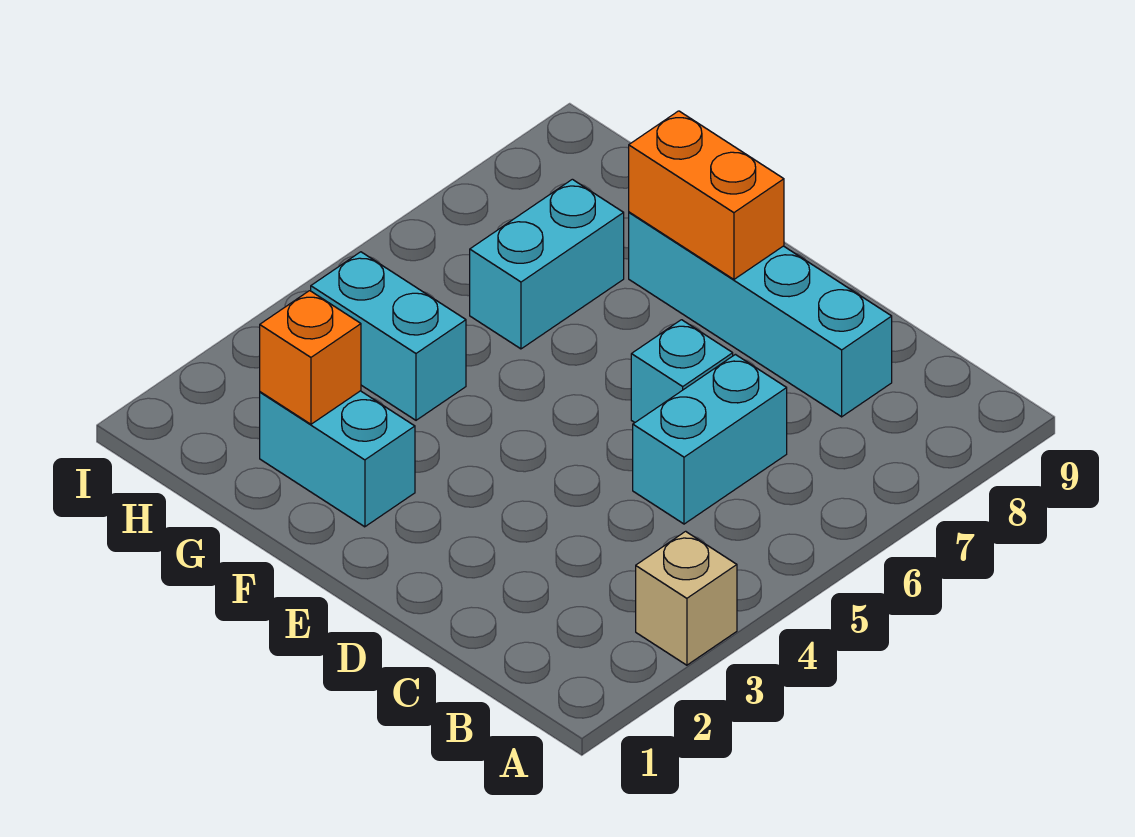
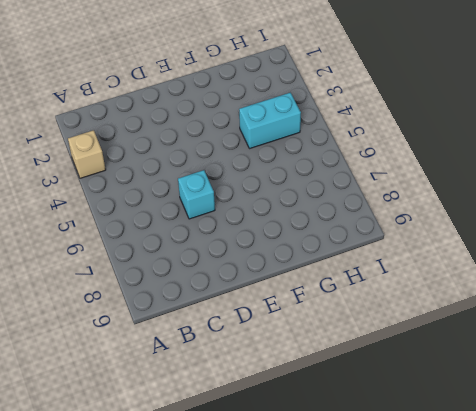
none -> cyan brick C5:C6 level 1
none -> cyan brick C8:F8 level 1

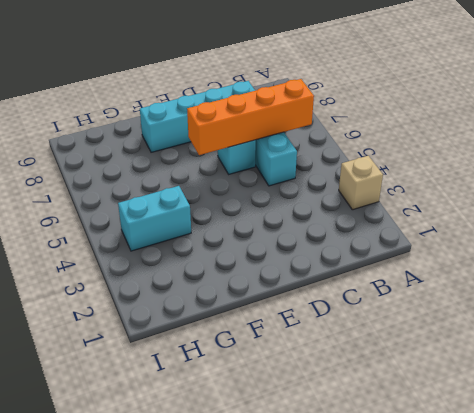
orange brick B6:E6 level 2 -> none
none -> cyan brick F2:G2 level 1
none -> cyan brick G6:G7 level 1

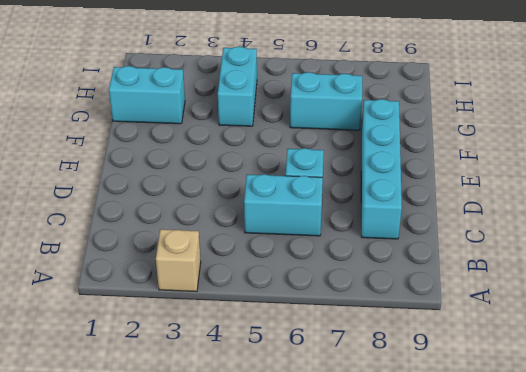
cyan brick G1:G2 level 1 -> cyan brick F2:G2 level 1
none -> orange brick E8:F8 level 2
none -> orange brick G2 level 2

